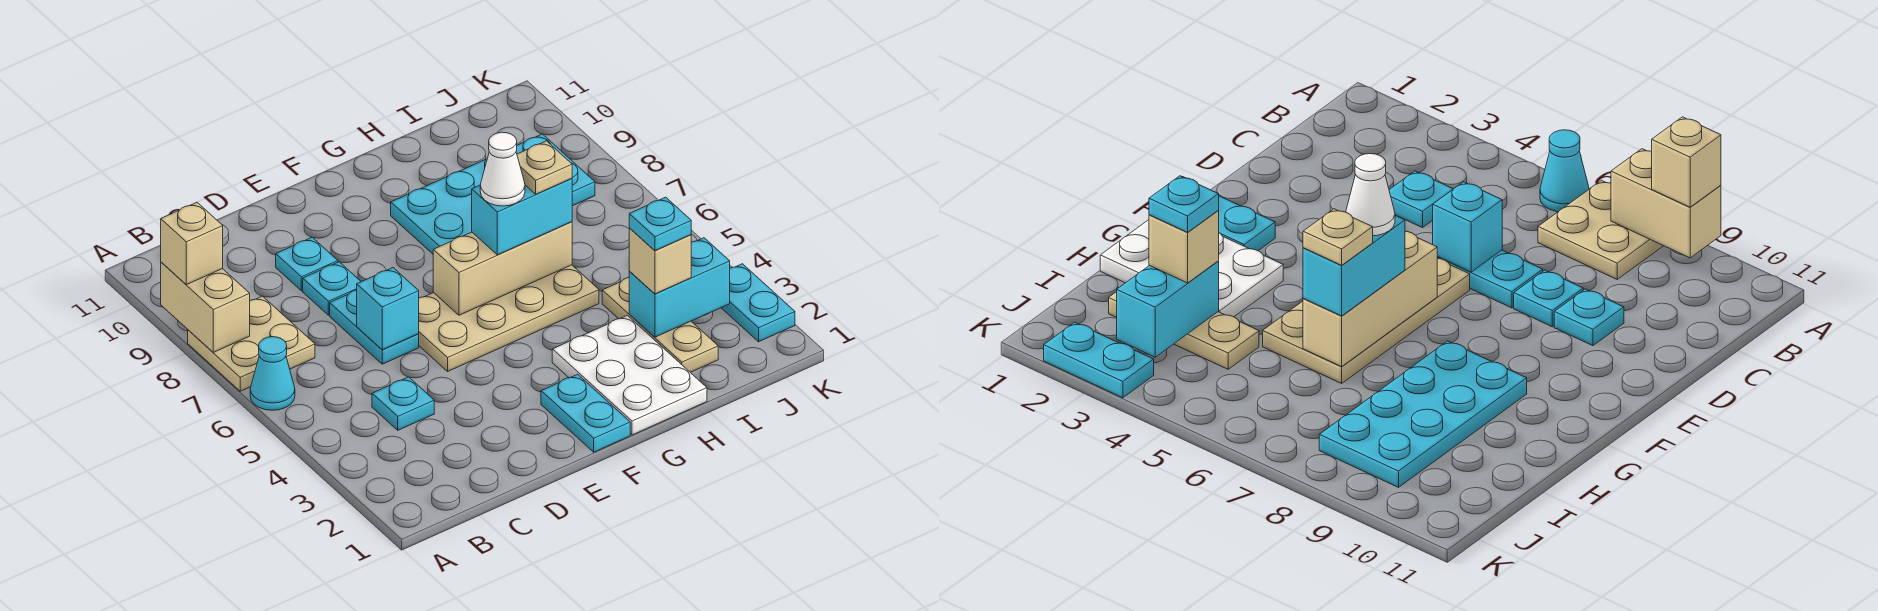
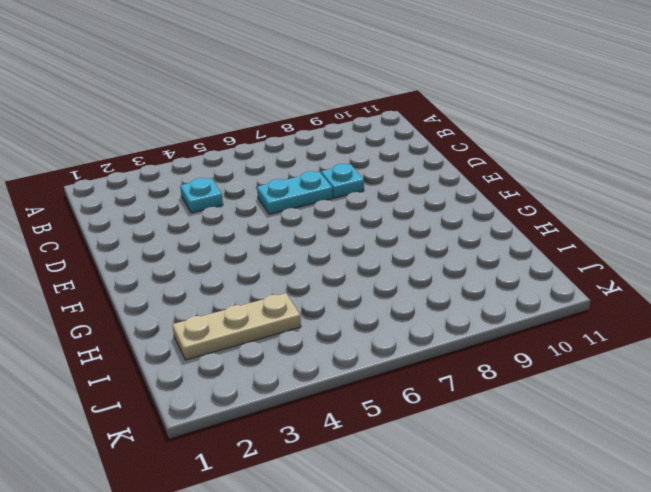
none -> cyan cone A6 level 1
none -> tan plate A7:B8 level 1
none -> cyan plate D9 level 1

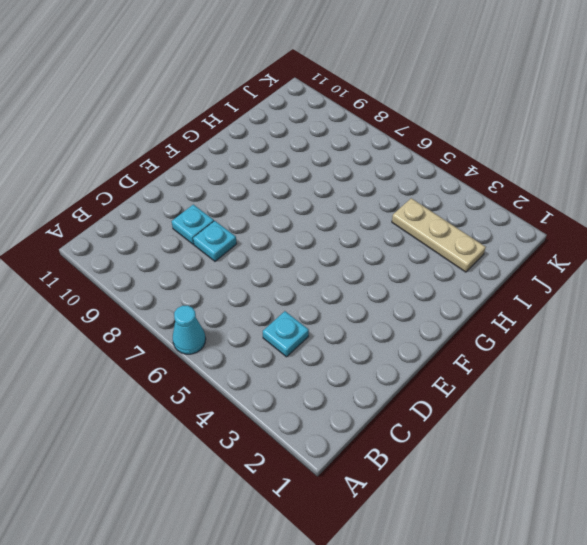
none -> tan plate A7:B8 level 1
none -> cyan plate D6:D7 level 1
none -> tan plate E5:H6 level 1

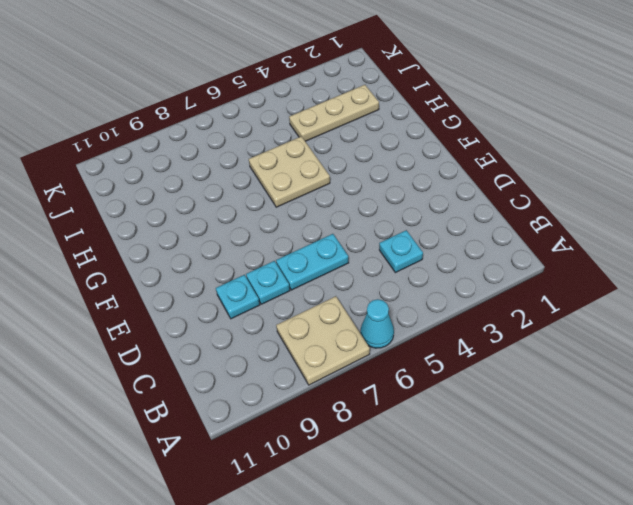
tan plate G5:H6 level 1 -> tan plate E5:H6 level 1
none -> cyan plate F1:F2 level 1
none -> white plate G1:H3 level 1
none -> cyan plate G8:J9 level 1

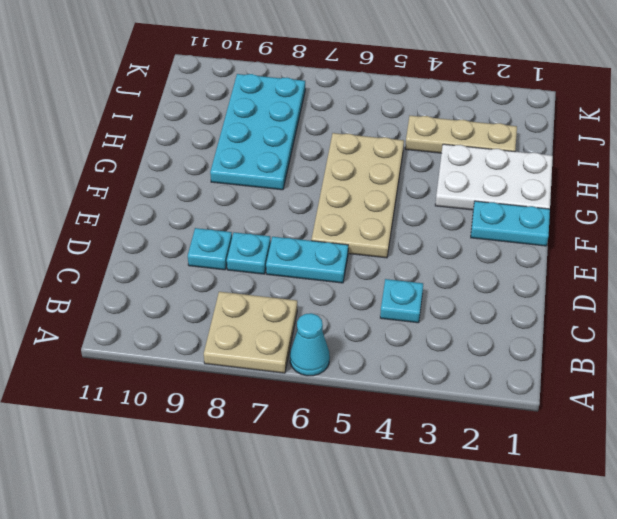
none -> cyan plate K2:K3 level 1
none -> tan brick A8:A9 level 2
none -> cyan brick D6 level 2

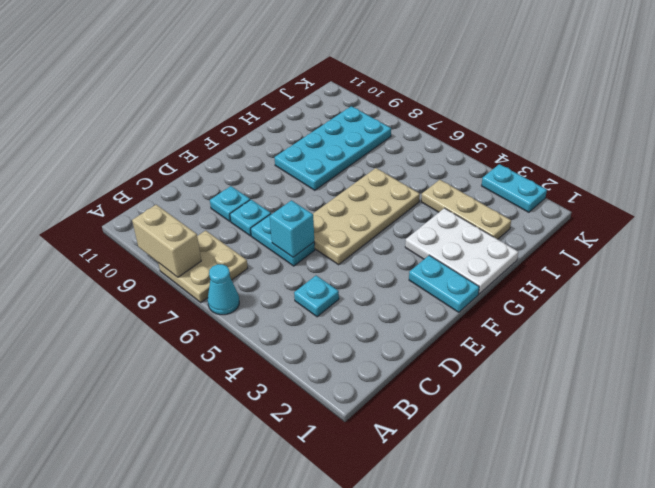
none -> tan brick F6:H6 level 2
none -> cyan brick I3:J3 level 2
none -> tan brick A9 level 3

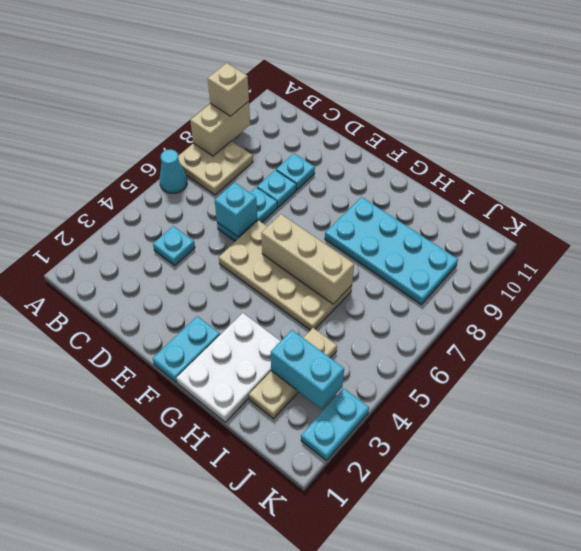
none -> cyan brick G6:H6 level 3
none -> tan brick I3 level 3
none -> white cone G6 level 4

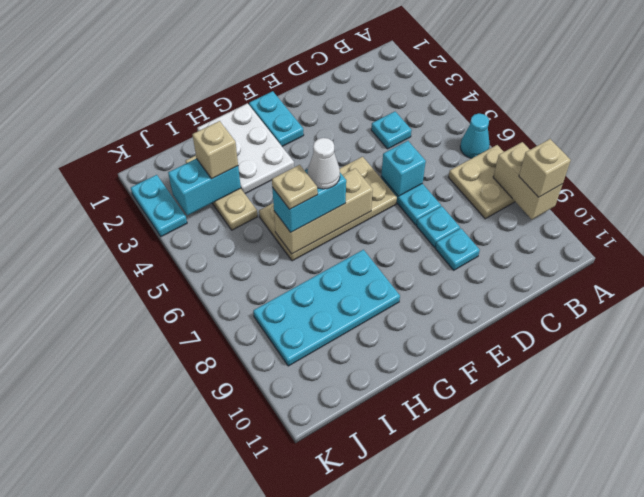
none -> cyan plate I3 level 4

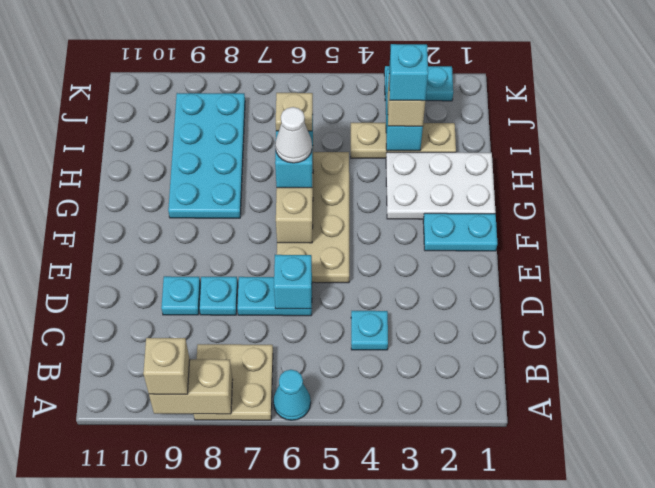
cyan brick I3 level 4 -> cyan plate I3 level 4

